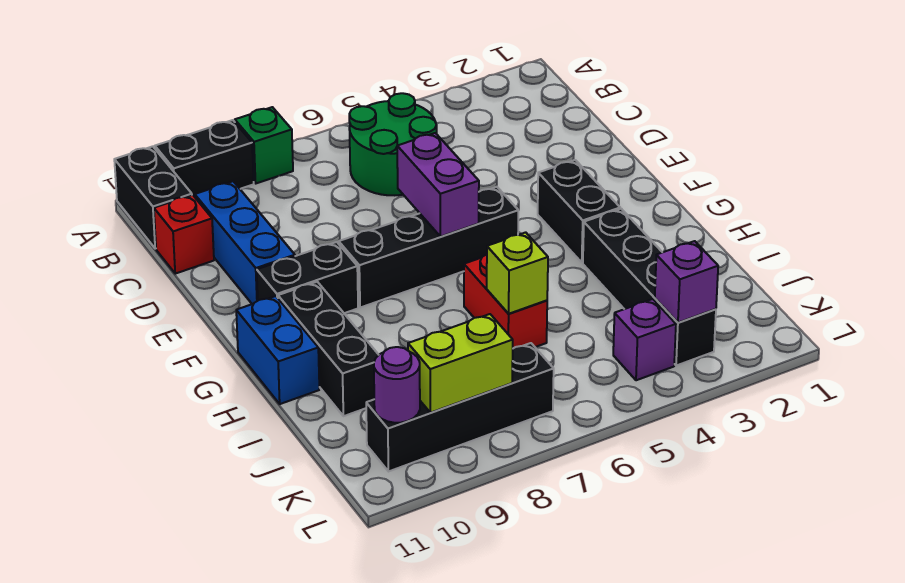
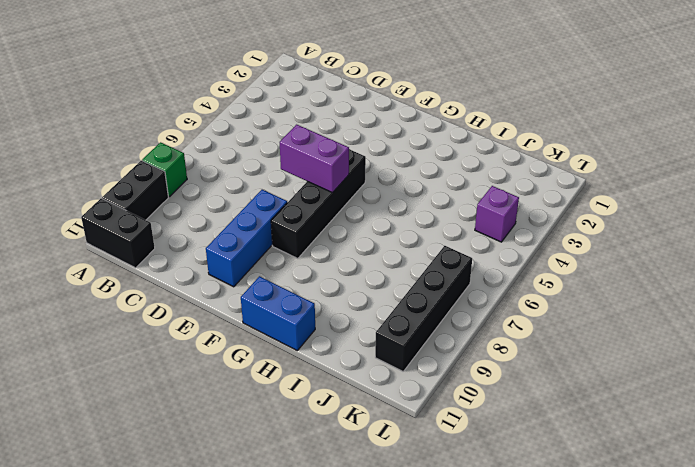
blue brick E8:E10 level 1 -> blue brick C10:E10 level 1
none -> green round brick B5:C6 level 1
none -> red brick C11 level 1
none -> black brick F3:G3 level 1

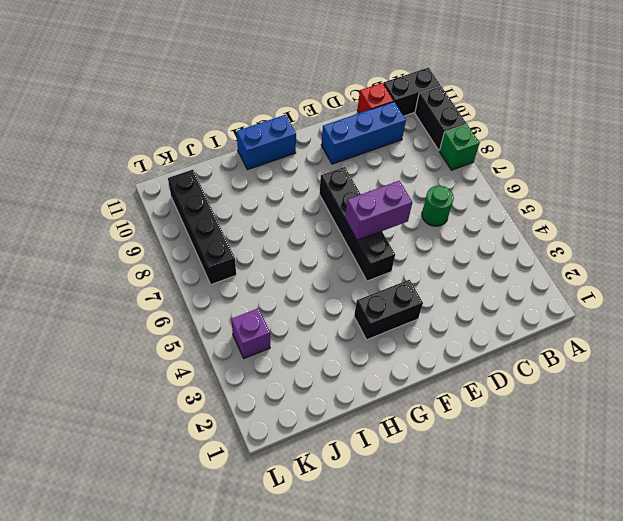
green round brick C6 level 1 -> green round brick B5:C6 level 1
none -> black brick F9:F10 level 1
none -> black brick G10:I10 level 1
none -> black brick H3:K3 level 1

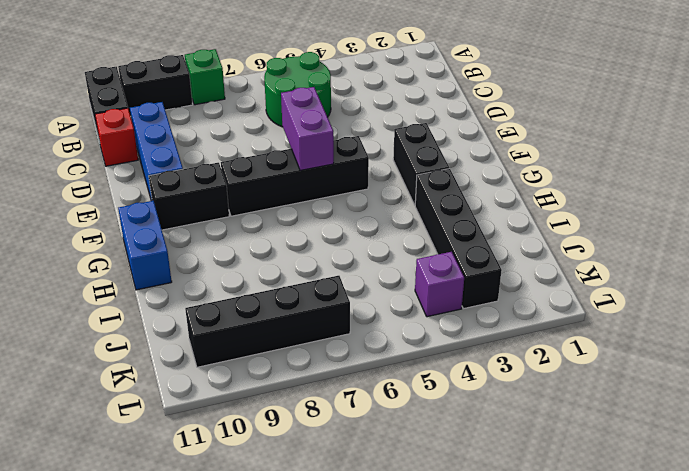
none -> black brick G10:I10 level 1
none -> red brick H6:I6 level 1
none -> lime brick I6 level 2

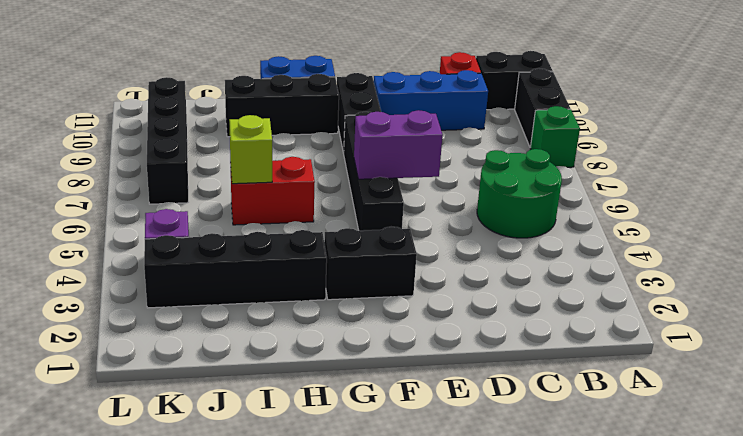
none -> purple brick K3 level 2
none -> lime brick K8:K9 level 2
none -> purple round brick K10 level 2

